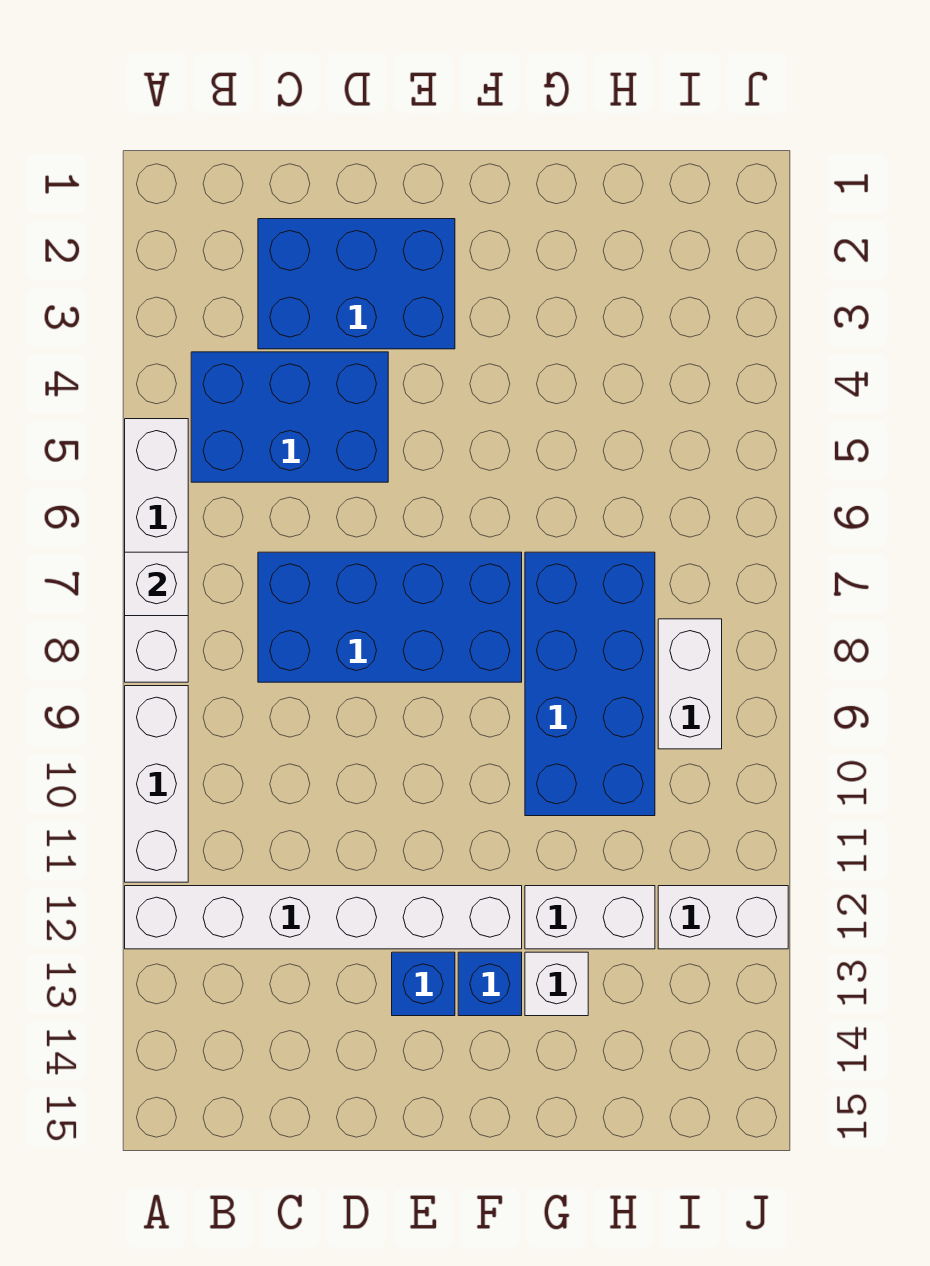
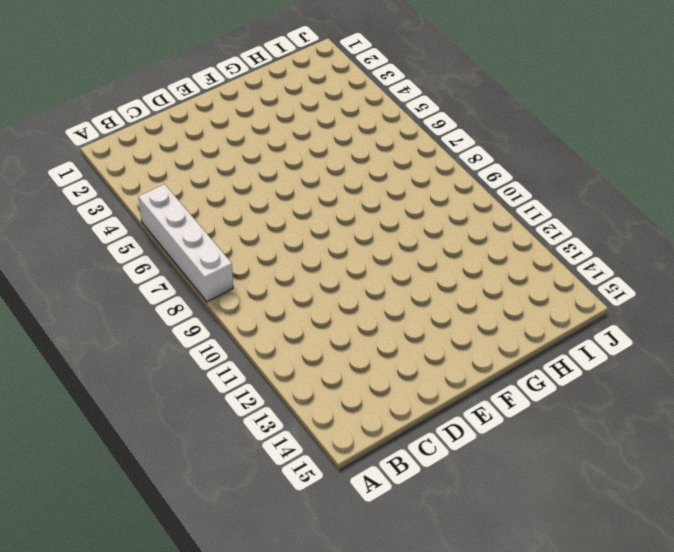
none -> white brick A9:A11 level 1
none -> white brick A12:F12 level 1
none -> blue brick B4:D5 level 1

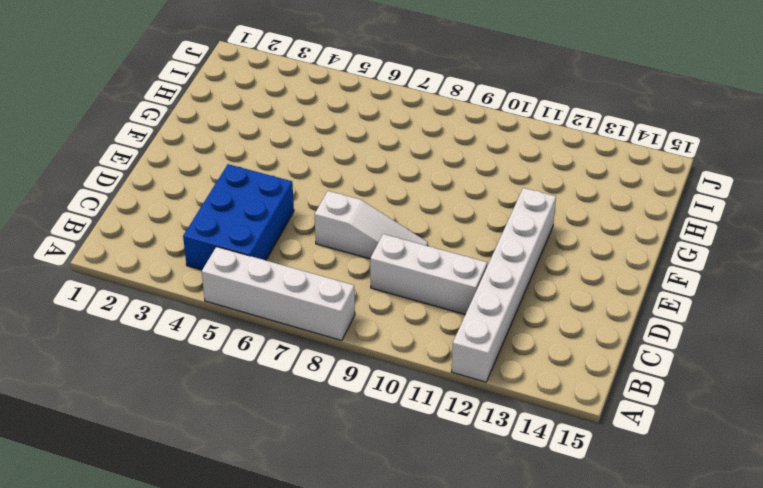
white brick C9:C11 level 1 -> white brick A9:A11 level 1
white slope D7:D9 level 1 top 7 -> blue brick C7:F8 level 1
none -> blue brick C2:E3 level 1
none -> blue brick E13 level 1
none -> blue brick F13 level 1

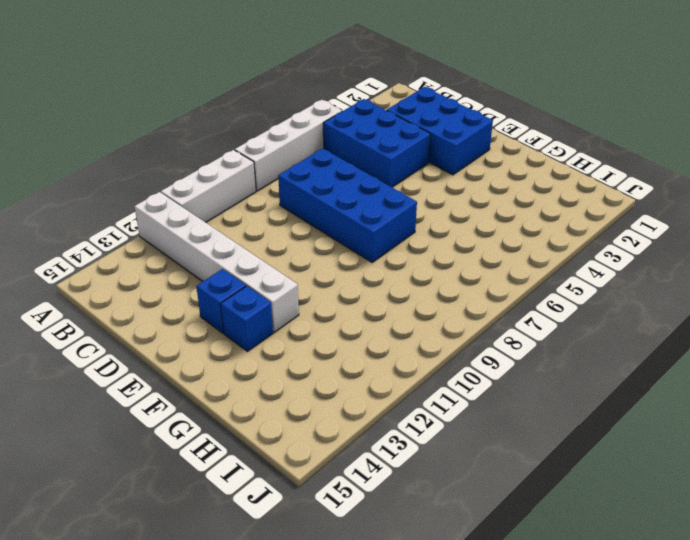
none -> blue brick G7:H10 level 1
none -> white brick G12:H12 level 1
none -> white brick G13 level 1

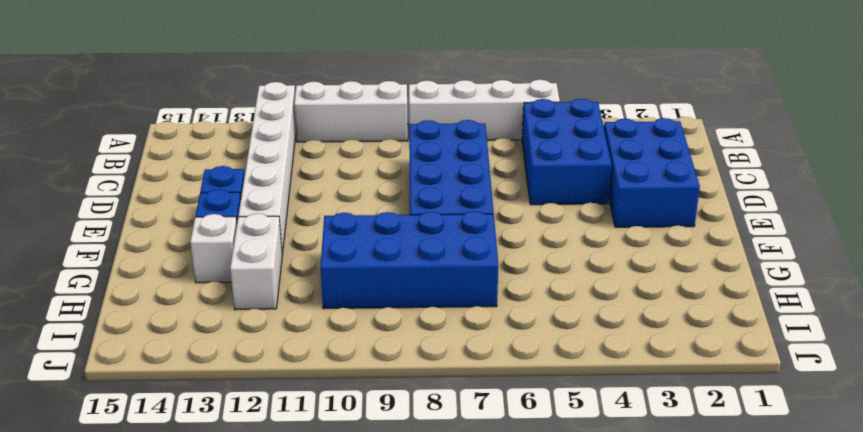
none -> white brick I8:I9 level 1
none -> white brick I12:J12 level 1
none -> white brick A7 level 2

